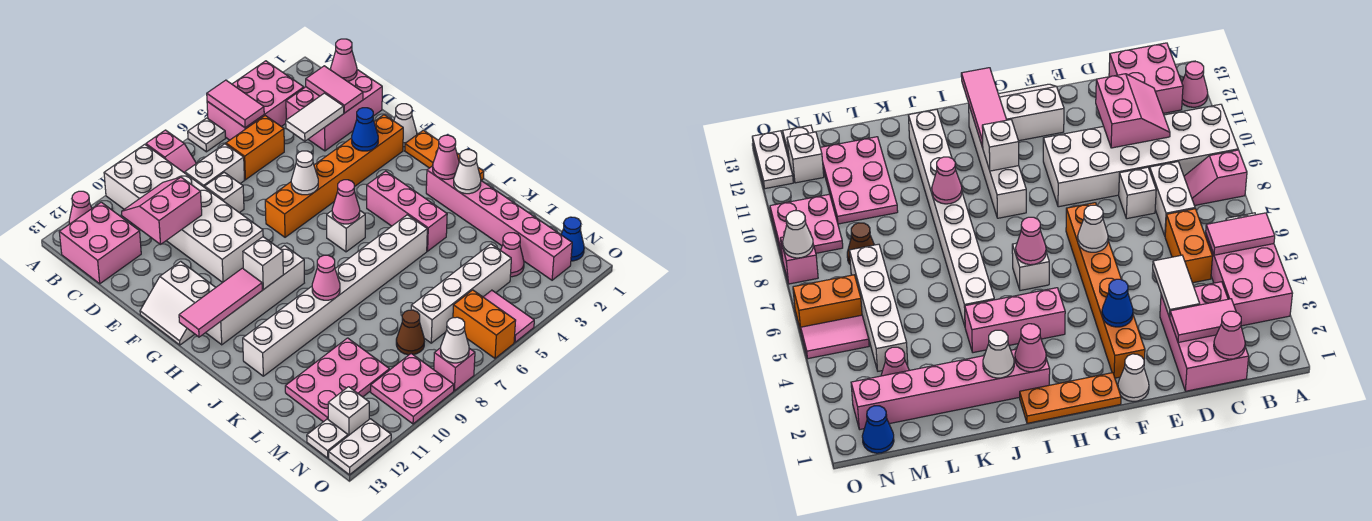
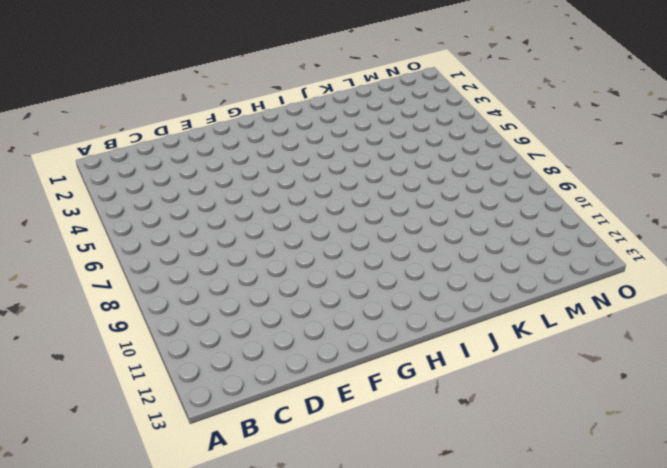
none -> pink brick A3:B5 level 1
none -> white plate A6 level 1
none -> pink slope A8:B8 level 1 top A
none -> white brick A9:F10 level 1

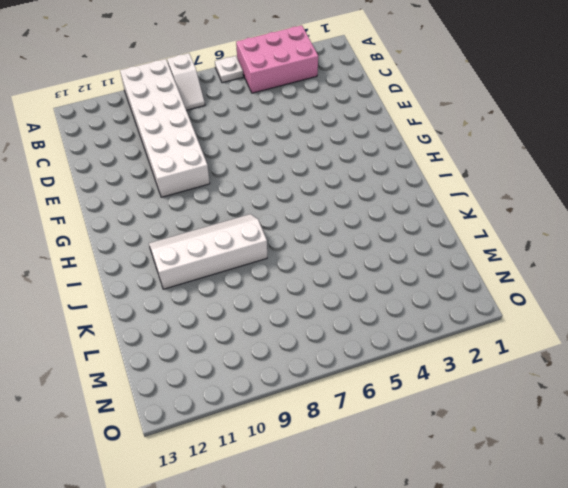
white slope A8:B8 level 1 top A -> pink slope A8:B8 level 1 top A
white slope I8:J11 level 1 top J -> white brick J5:J12 level 1
none -> pink cone A12 level 1
none -> pink brick B12:C13 level 1
none -> pink brick C1:D3 level 1
none -> orange brick C5:C6 level 1

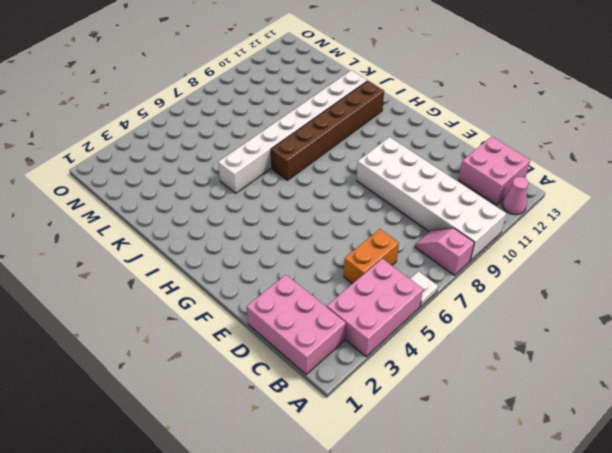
pink brick B1:D2 level 1 -> pink brick C1:D3 level 1
brown brick I7:I12 level 1 -> none
none -> white brick C7:C8 level 1
none -> white brick D8 level 1
none -> white cone F1 level 1
none -> orange brick F2:F7 level 1

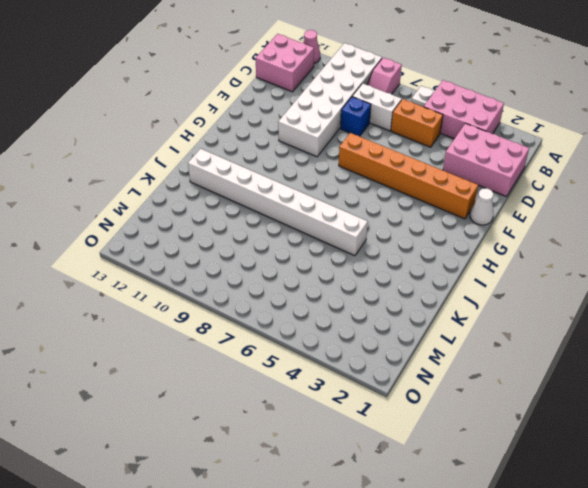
blue brick D8 level 1 -> white brick D8 level 1
none -> white slope F12:G13 level 1 top 12
none -> orange plate G1:I1 level 1
none -> pink brick H4:J4 level 1
none -> white brick H6 level 1

